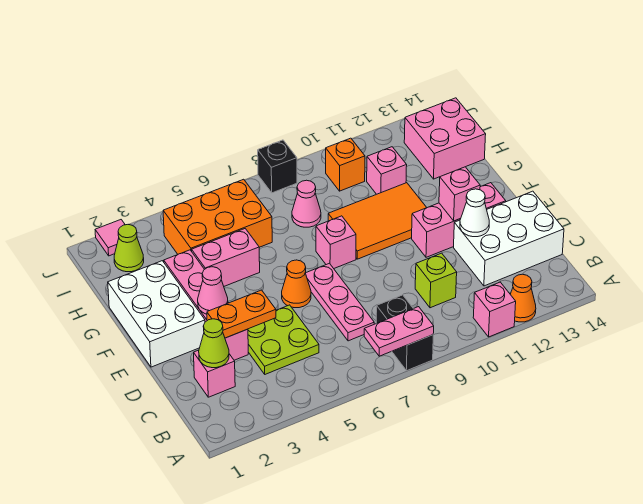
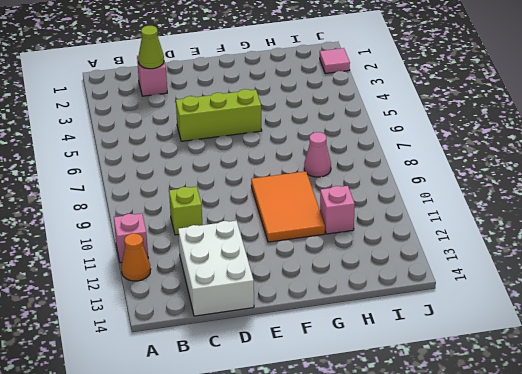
lime brick D5:F5 level 1 -> lime plate C4:D5 level 1
none -> black brick A8:B8 level 1
none -> pink plate C7:E7 level 1
none -> pink brick D3:G3 level 1

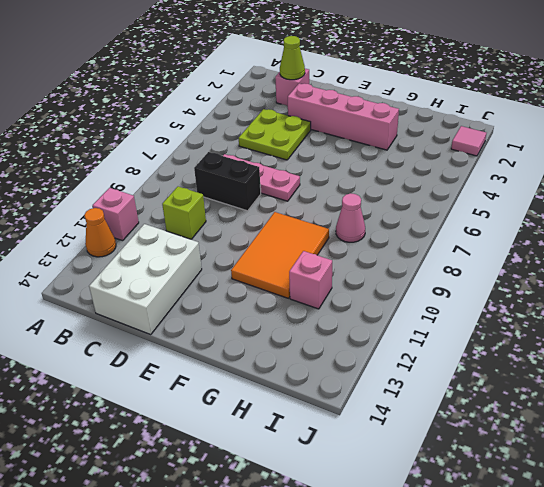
black brick C8:D8 level 1 -> black brick A8:B8 level 1
none -> white brick E1:G2 level 1
none -> orange cone E6 level 1
none -> pink brick E11:E13 level 1

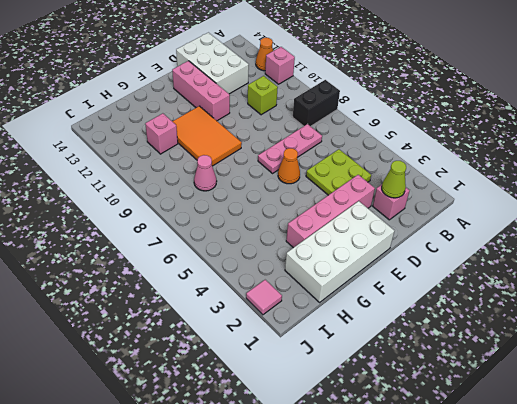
white brick E1:H2 level 1 -> white brick E1:G2 level 1
none -> pink brick F8 level 1
none -> pink brick G4:G5 level 1
none -> orange brick H4:I6 level 1

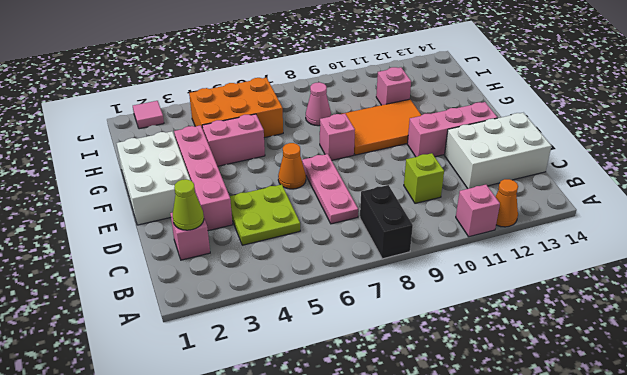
none -> pink brick H13:I14 level 1
none -> lime cone I2 level 1
none -> orange brick I10 level 1

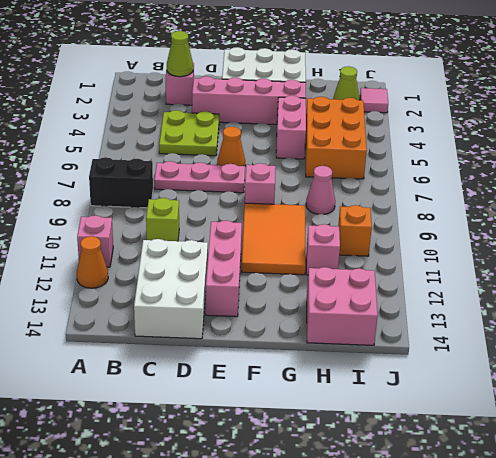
none -> black brick J8 level 1
none -> pink plate A7:A8 level 2
none -> orange plate D3:D4 level 2

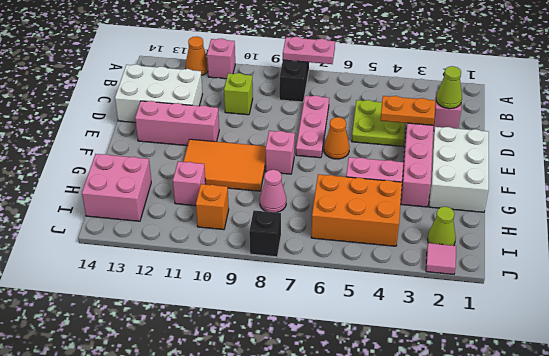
none -> white cone D12 level 2
none -> pink cone E3 level 2
none -> pink brick E12 level 2

